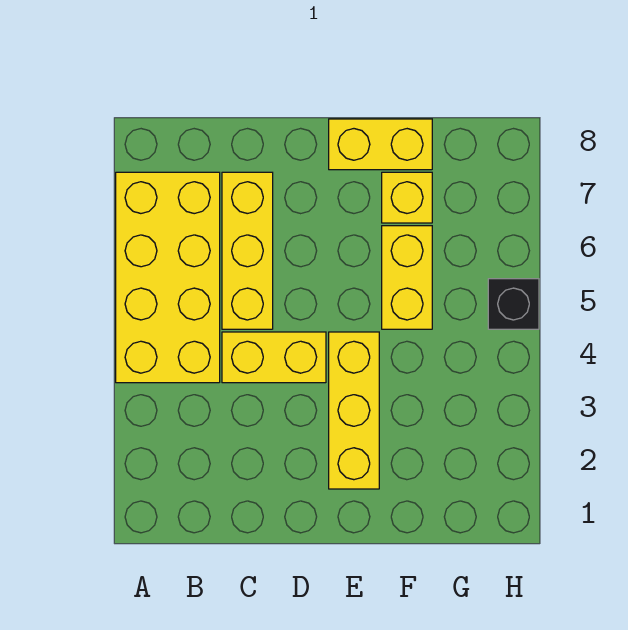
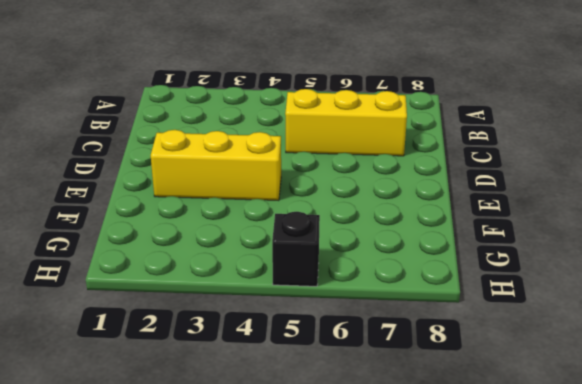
none -> yellow brick A4:B7 level 1
none -> yellow brick C4:D4 level 1

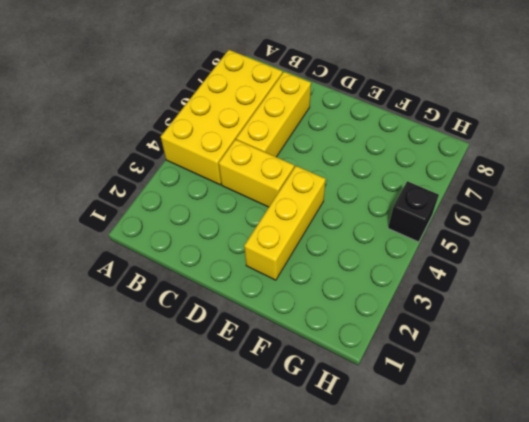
none -> yellow brick E8:F8 level 1
none -> yellow brick F5:F6 level 1

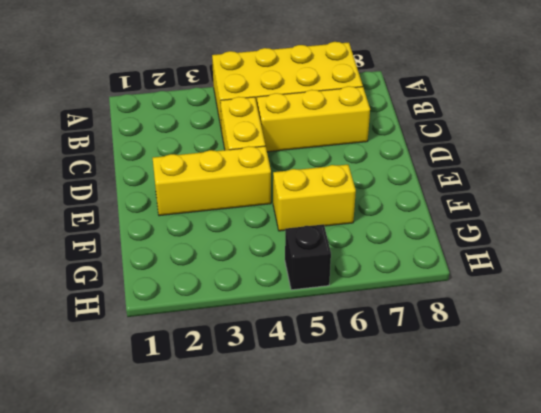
none -> yellow brick E8:F8 level 1
none -> yellow brick F7 level 1

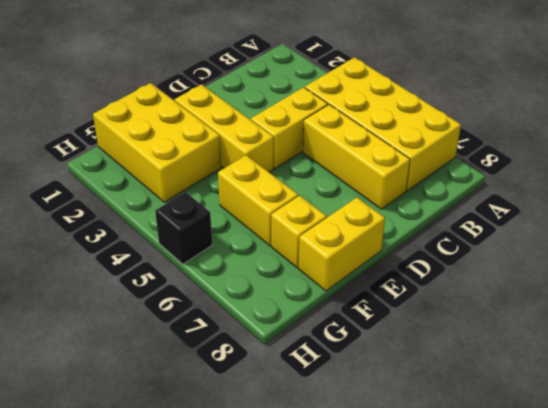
yellow brick F1:G3 level 1 -> none

